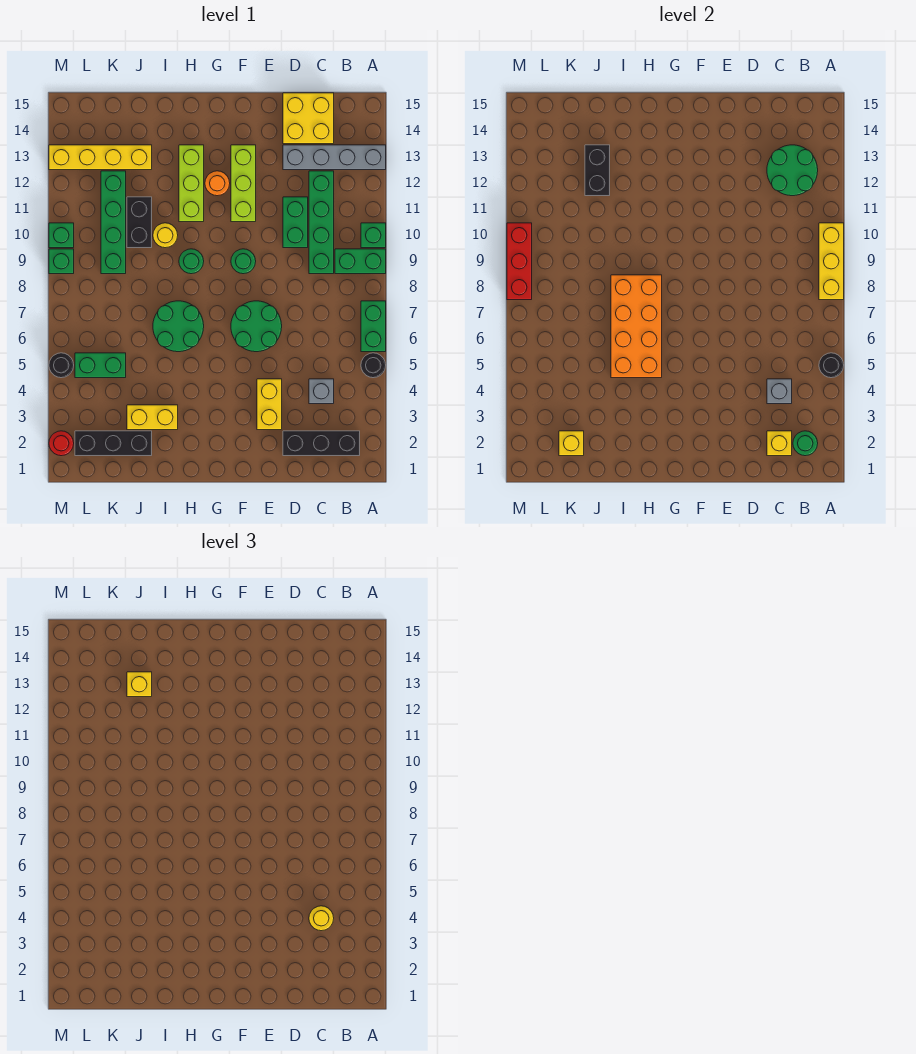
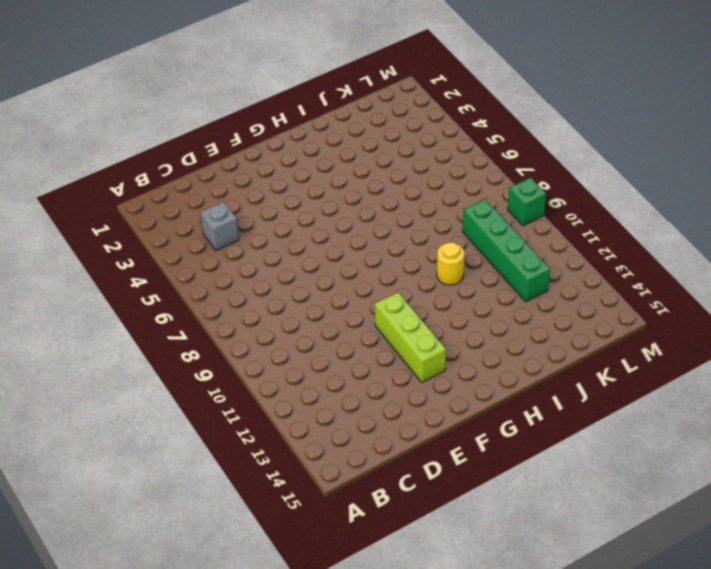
none -> black round brick A5 level 1
none -> green brick A6:A7 level 1
none -> green brick A9:B9 level 1
none -> green brick A10 level 1

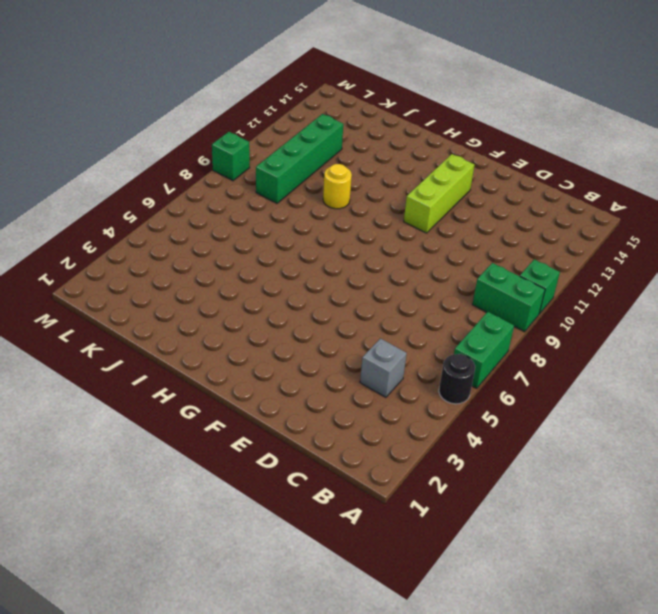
none -> grey brick A13:D13 level 1
none -> black brick B2:D2 level 1
none -> green brick C9:C12 level 1
none -> yellow brick C14:D15 level 1

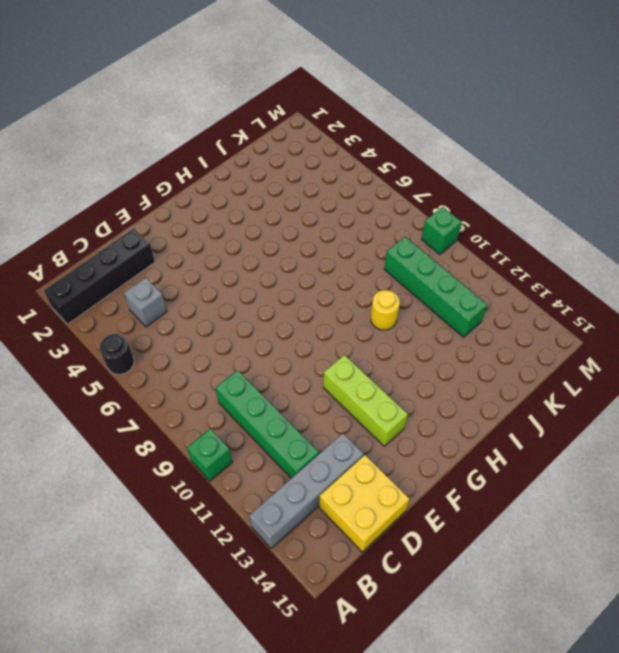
black brick A2:D2 level 1 -> black brick B2:D2 level 1
none -> green brick A6:A7 level 1
none -> green brick A9:B9 level 1
none -> green brick D10:D11 level 1
none -> yellow brick E3:E4 level 1

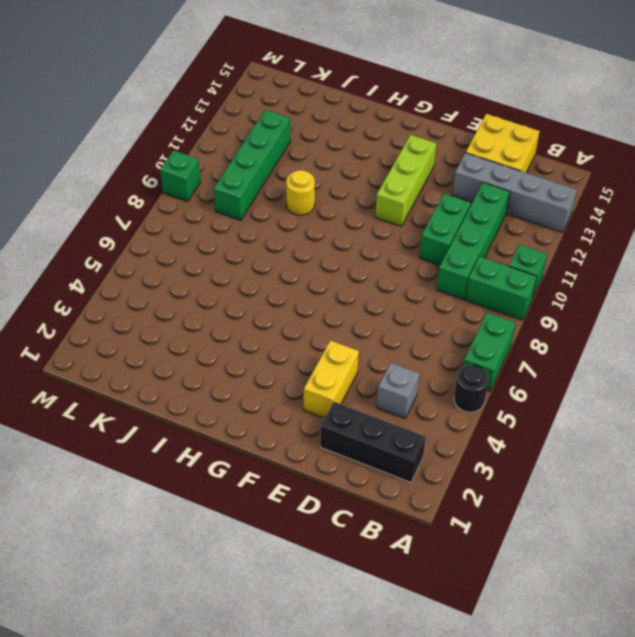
none -> green round brick E6:F7 level 1
none -> green round brick F9 level 1
none -> orange round brick G12 level 1
none -> green round brick H6:I7 level 1

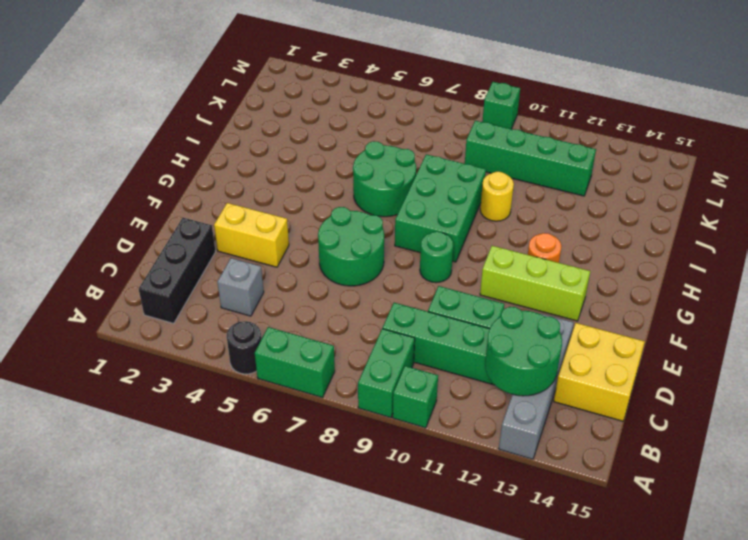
green brick G8:I9 level 1 -> green round brick H9 level 1
none -> lime brick H11:H13 level 1
none -> yellow brick I3:J3 level 1
none -> black brick J2:L2 level 1
none -> black brick J10:J11 level 1

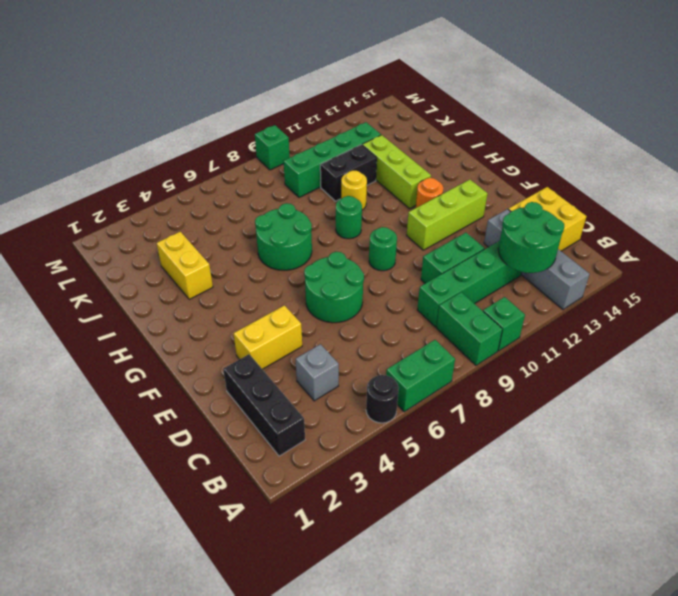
lime brick H12:J12 level 1 -> lime brick H11:H13 level 1
none -> black brick J2:L2 level 1
none -> yellow brick J13:M13 level 1
none -> green brick K5:L5 level 1
none -> red round brick M2 level 1

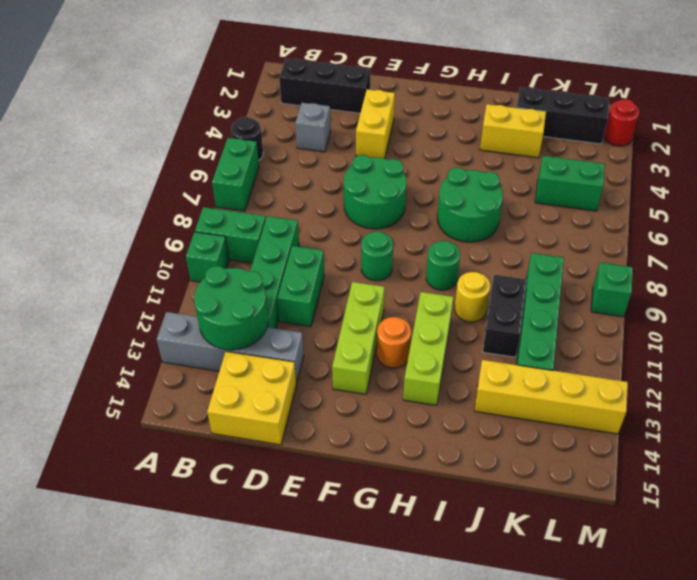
none -> black round brick M5 level 1
none -> green brick M10 level 1
none -> black round brick A5 level 2
none -> yellow brick A8:A10 level 2

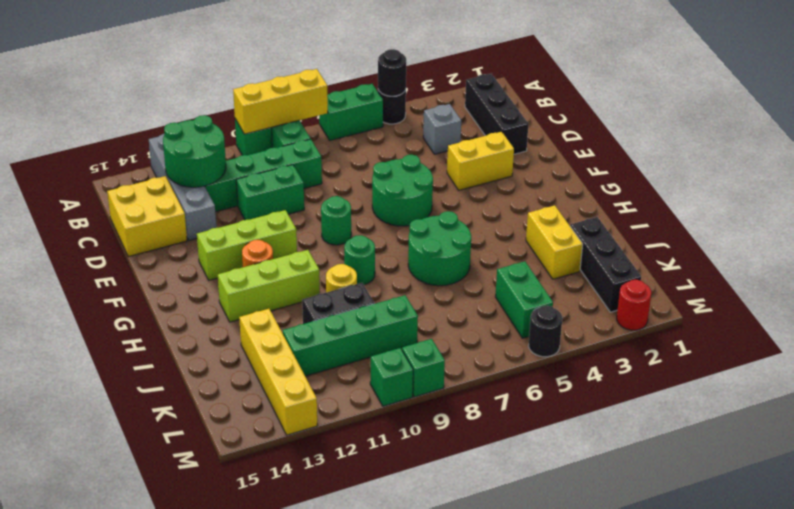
none -> green round brick B2 level 2
none -> yellow brick C2 level 2
none -> grey brick C4 level 2
none -> orange brick H5:I8 level 2

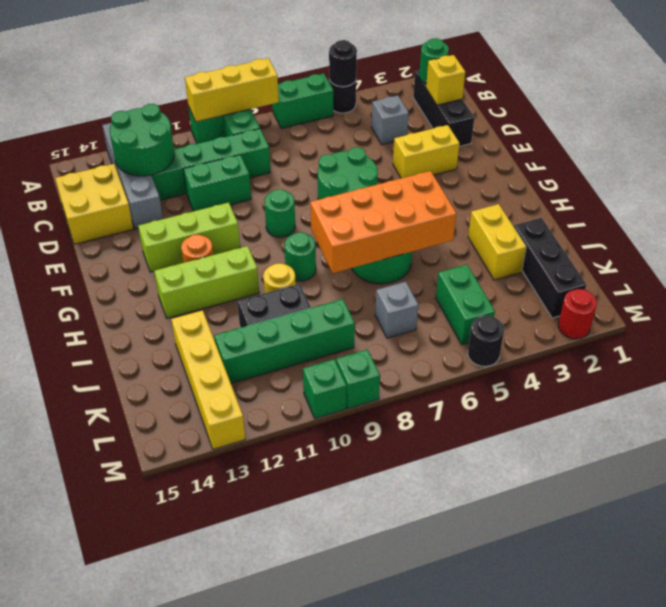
grey brick K7 level 1 -> grey brick C4 level 2
none -> black brick J12:J13 level 2
none -> yellow brick K2 level 2
none -> red brick M8:M10 level 2
none -> yellow round brick C4 level 3

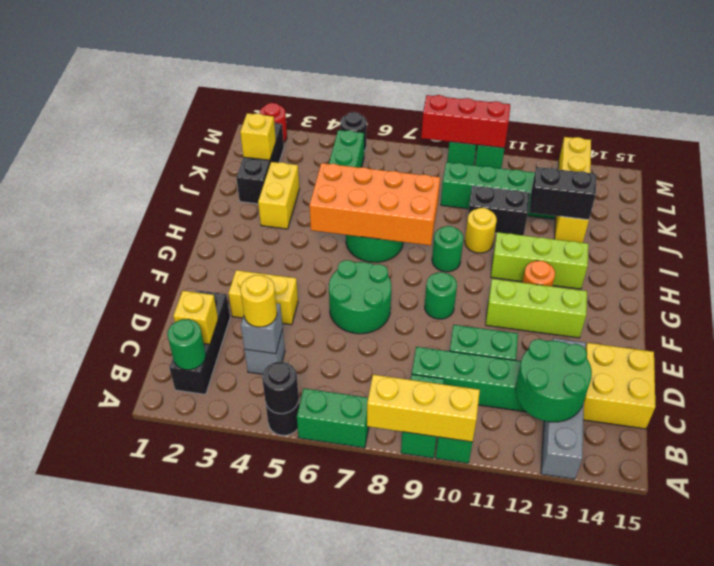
none -> yellow brick J13 level 3

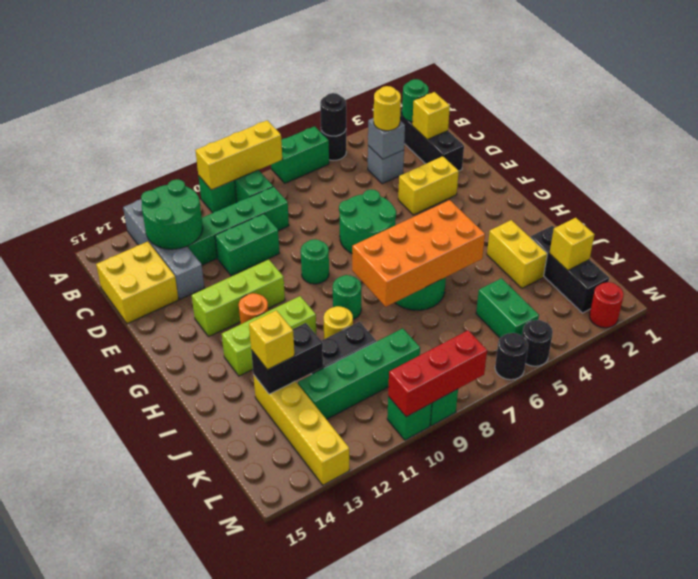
black round brick M6 level 1 -> none

